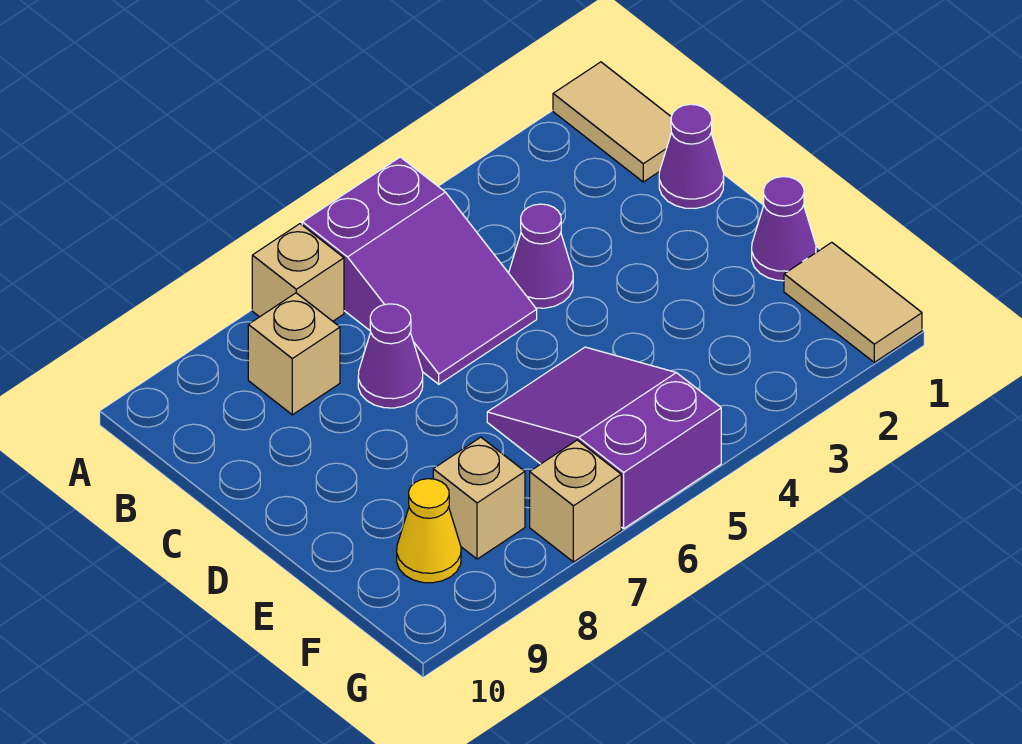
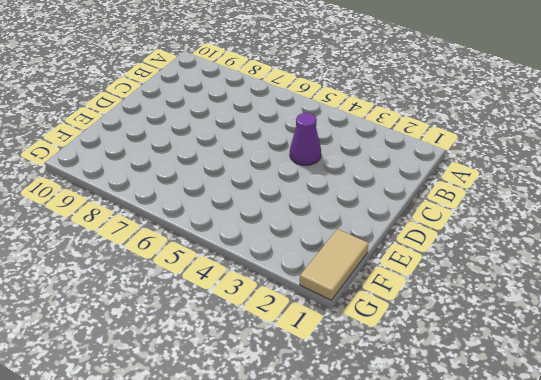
none -> tan tile A1:B1 level 1
none -> purple slope A5:C6 level 1 top A
none -> tan brick A7 level 1

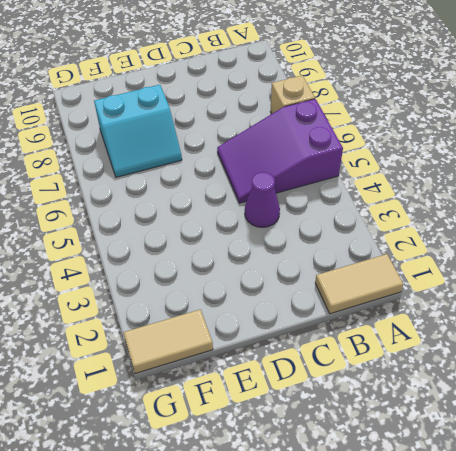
cyan slope E7:F8 level 1 top 8 -> tan brick F8 level 1
none -> tan brick B8 level 1
none -> purple cone C1 level 1
none -> purple cone C7 level 1

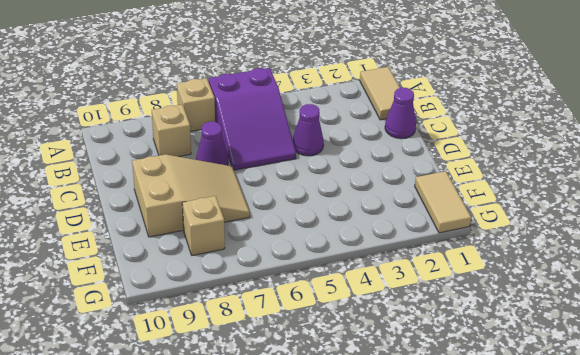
tan slope D7:E9 level 1 top 9 -> none
none -> purple cone E1 level 1
none -> purple slope E5:G6 level 1 top G
none -> yellow cone F9 level 1

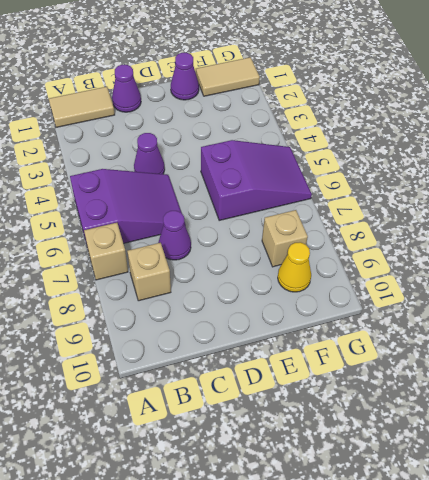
purple slope E5:G6 level 1 top E -> purple slope E5:G6 level 1 top G
none -> tan brick G7 level 1

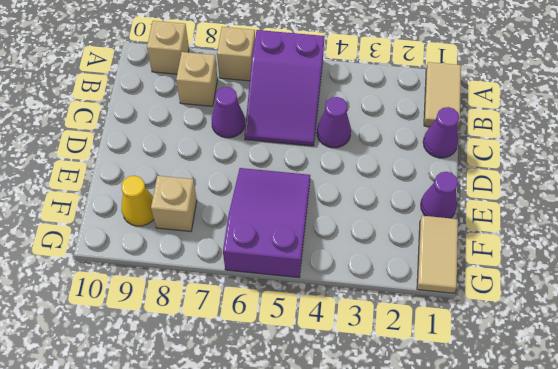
tan brick A9 level 1 -> tan brick G7 level 1

